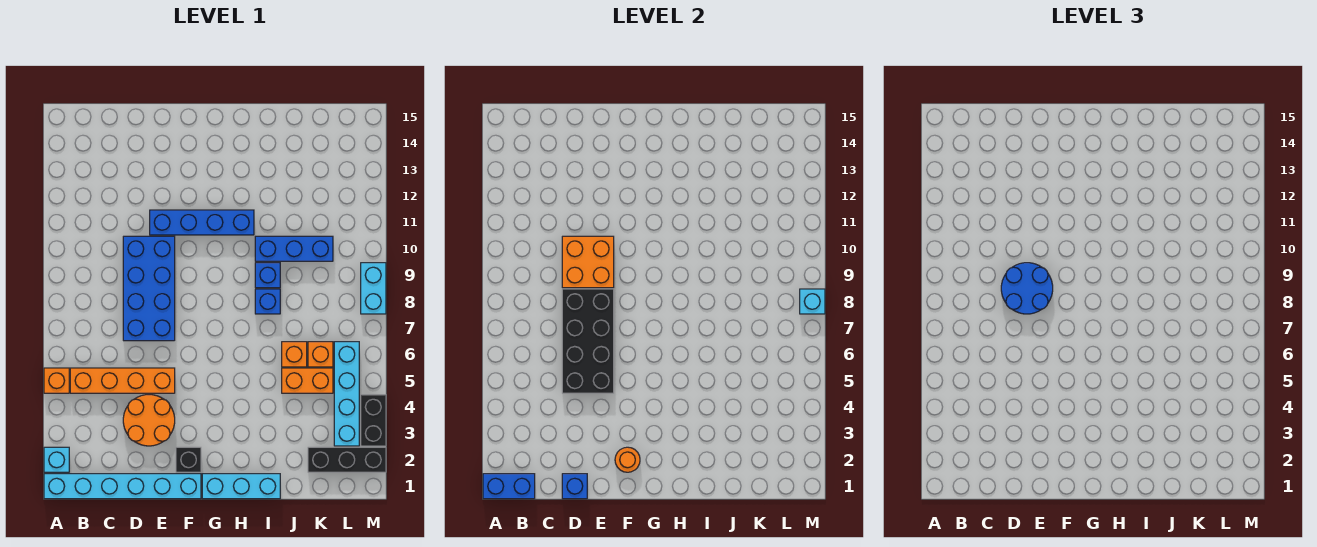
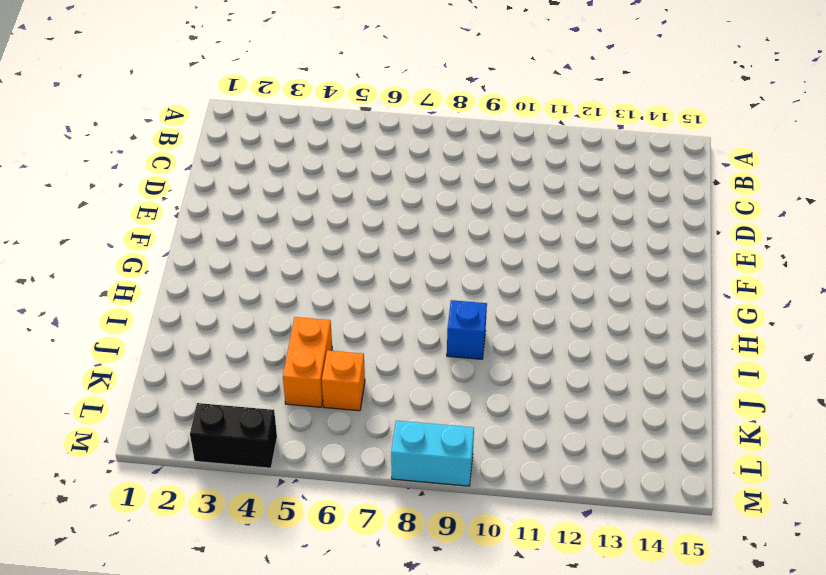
none -> cyan brick A1:F1 level 1
none -> cyan brick A2 level 1
none -> orange brick A5 level 1

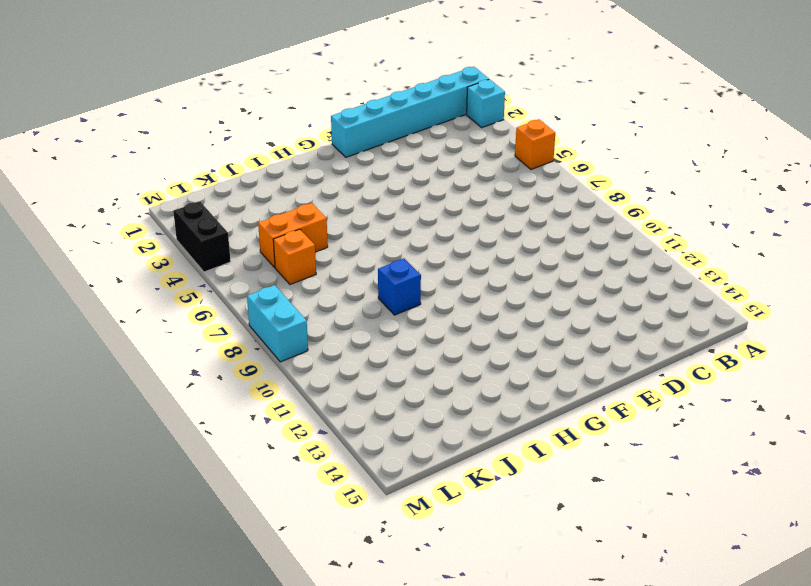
none -> orange brick B5:E5 level 1
none -> orange round brick D3:E4 level 1
none -> blue brick D7:E10 level 1

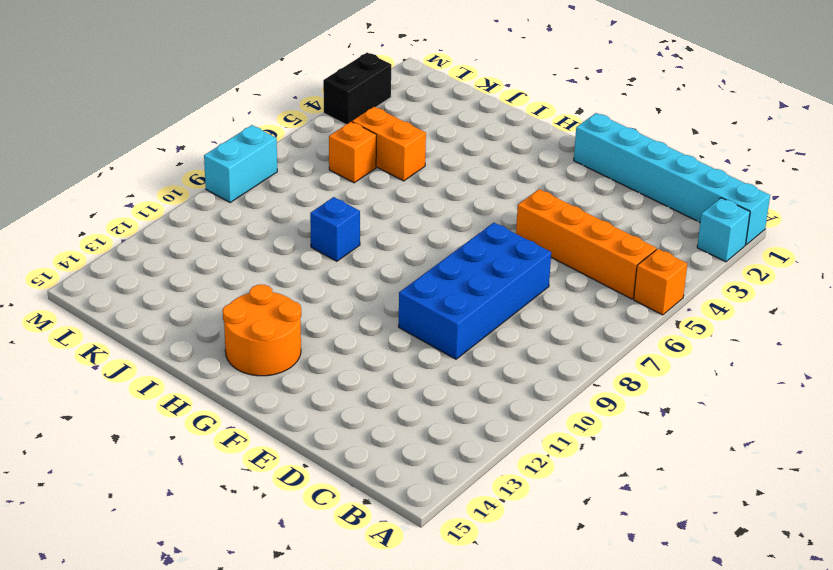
orange round brick G13:H14 level 1 -> orange round brick D3:E4 level 1
none -> blue brick E11:H11 level 1
none -> black brick F2 level 1
none -> cyan brick G1:I1 level 1

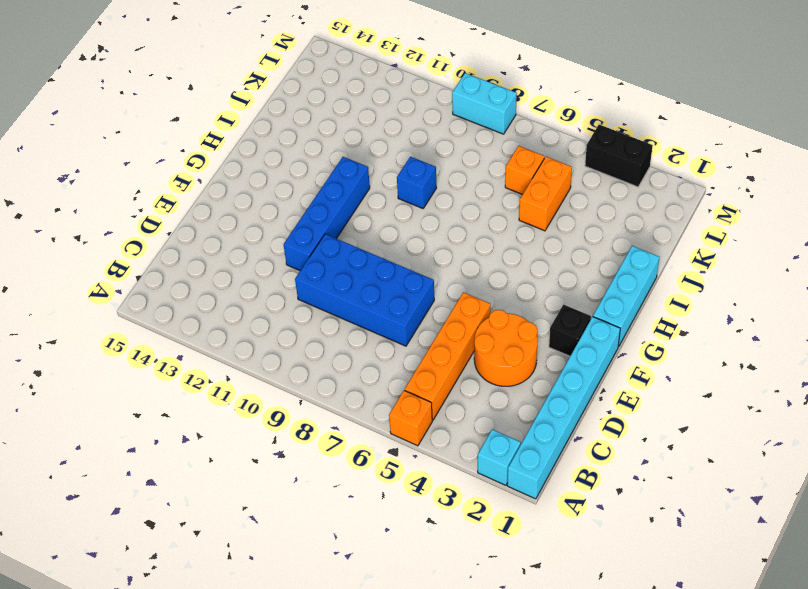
none -> blue brick I8 level 1
none -> blue brick I10:K10 level 1
none -> orange brick J6 level 1

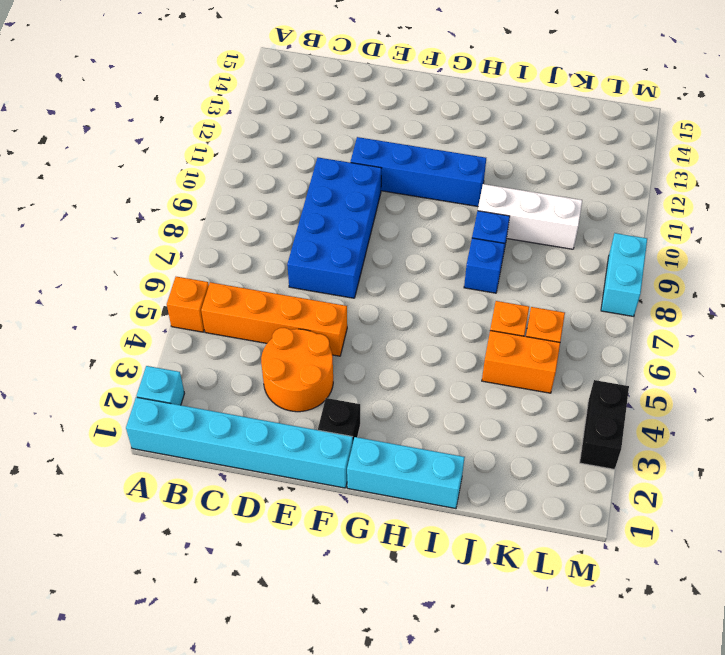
white brick I10:K10 level 1 -> blue brick I10:K10 level 1
none -> black brick K2:M2 level 1
none -> cyan brick L3:L6 level 1
none -> blue brick A1:B1 level 2

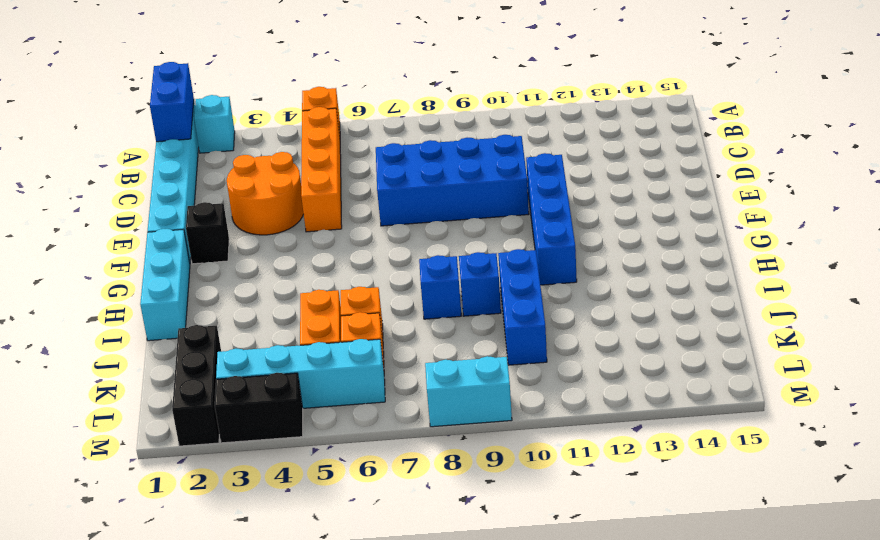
none -> blue brick D1 level 2
none -> black brick D5:E8 level 2
none -> orange brick D9:E10 level 2

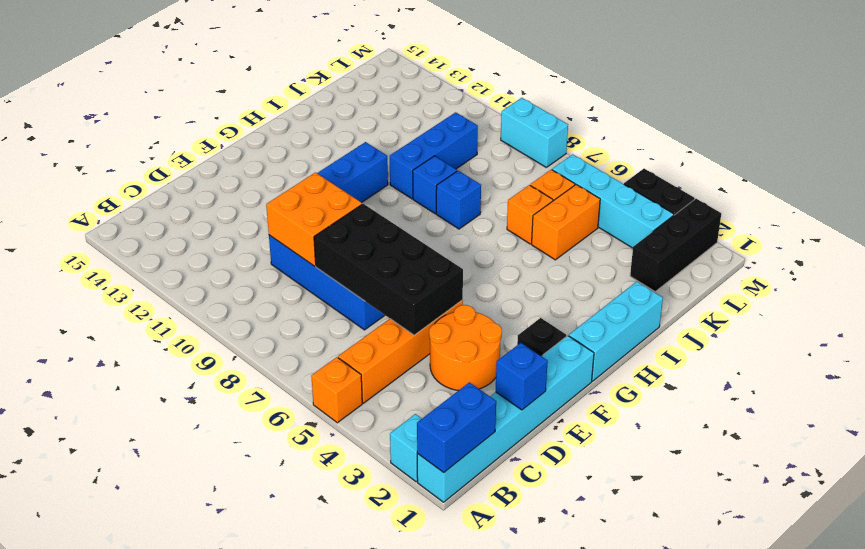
none -> orange round brick F2 level 2
none -> cyan brick M8 level 2
none -> blue round brick D8:E9 level 3

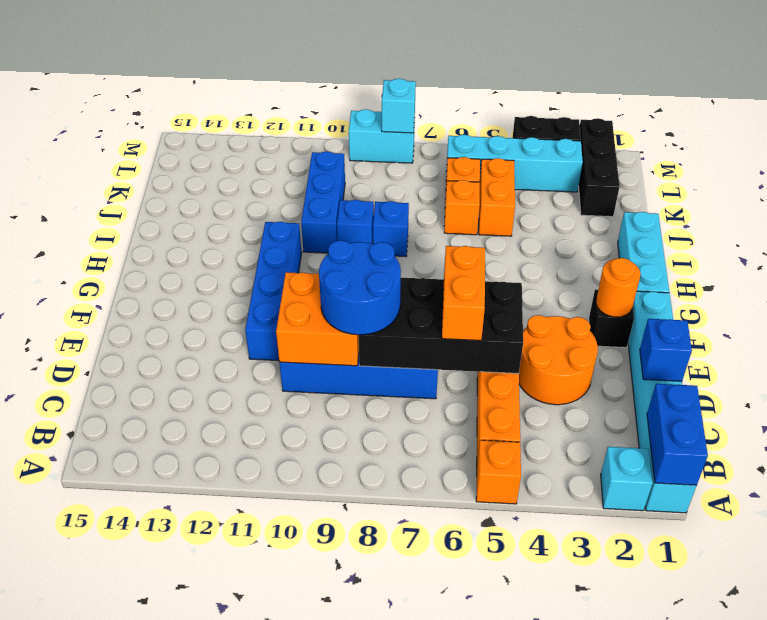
orange brick D6:E6 level 3 -> none

